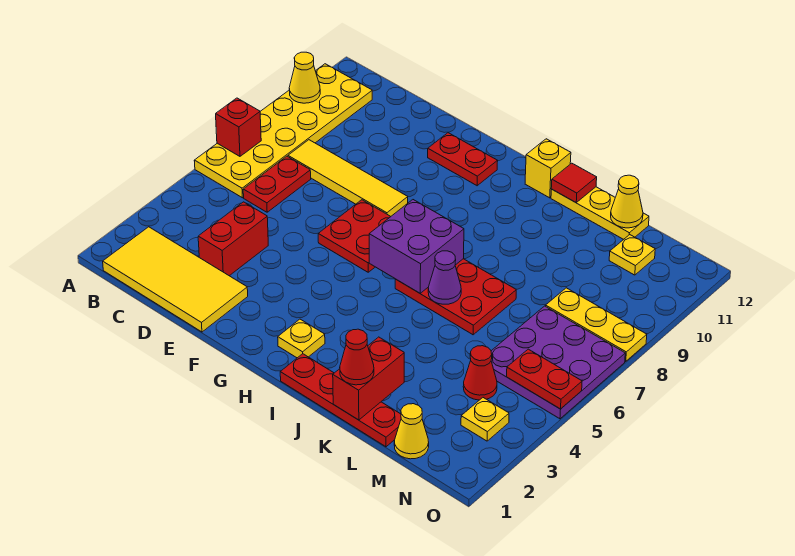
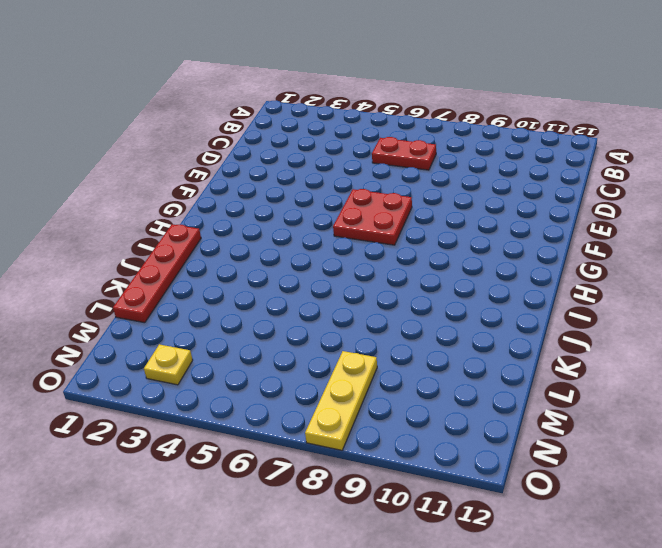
none -> yellow plate A6:B11 level 1
none -> yellow tile B1:E2 level 1
none -> yellow tile C8:F8 level 1

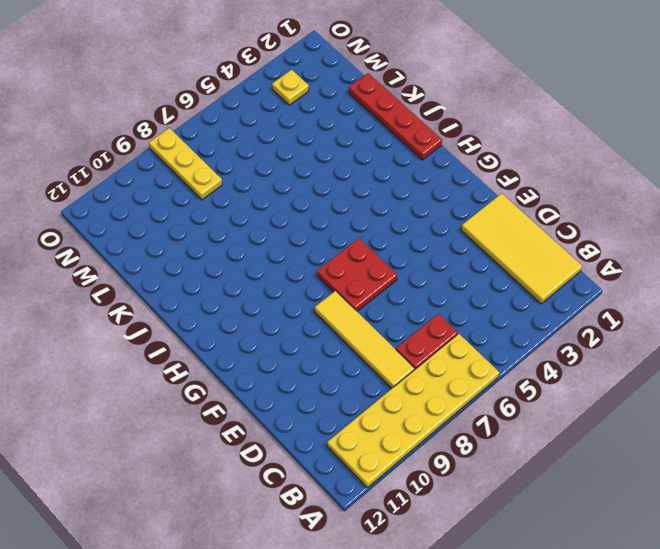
none -> red brick D3:D4 level 1
none -> red plate F11:G11 level 1
none -> yellow plate H2 level 1

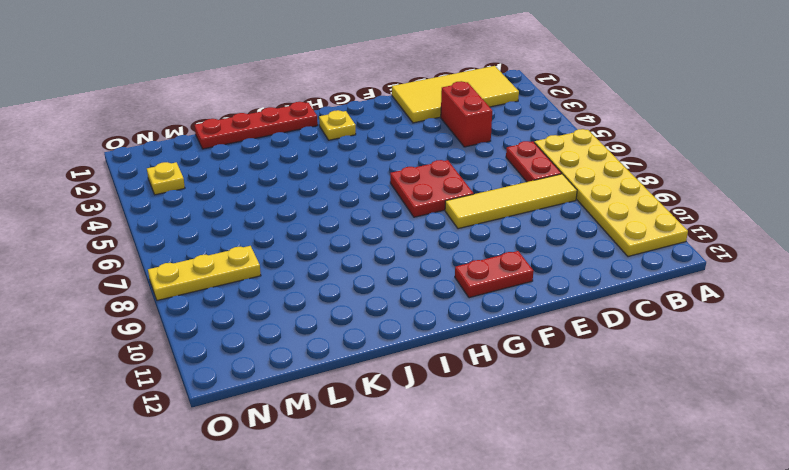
none -> red plate I6:K7 level 1
none -> yellow brick I12 level 1
none -> yellow plate J12:L12 level 1

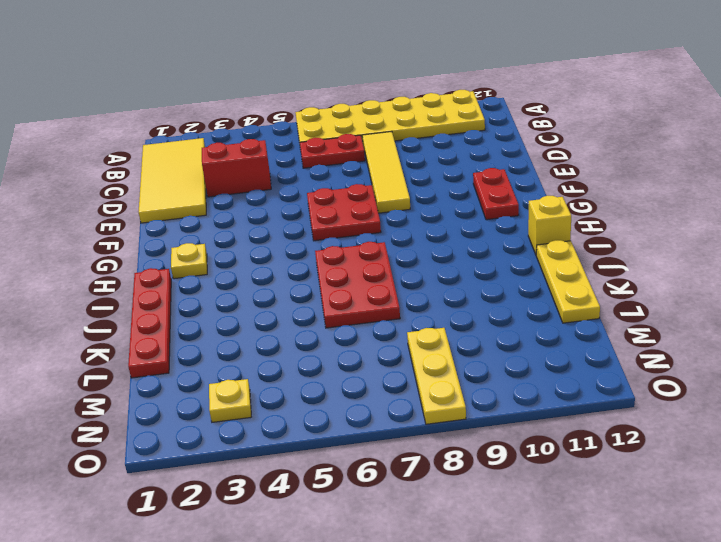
none -> yellow cone M1 level 1
none -> red cone M4 level 1
none -> purple plate M5:O7 level 1

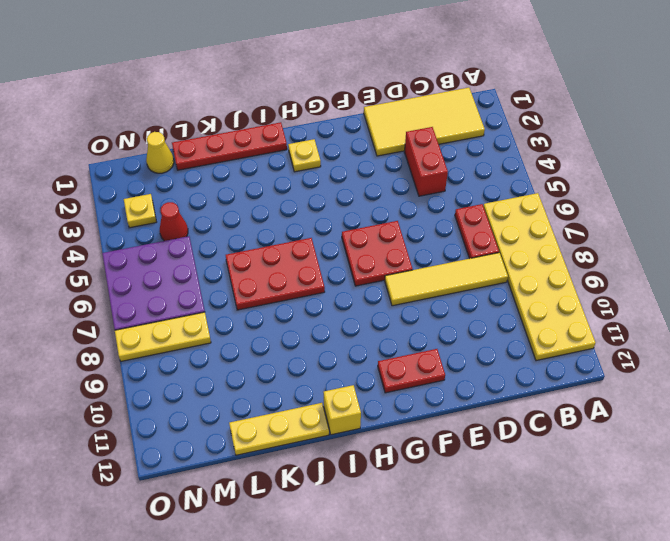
none -> yellow plate M11 level 1
none -> red brick A7 level 2
none -> yellow cone A10 level 2

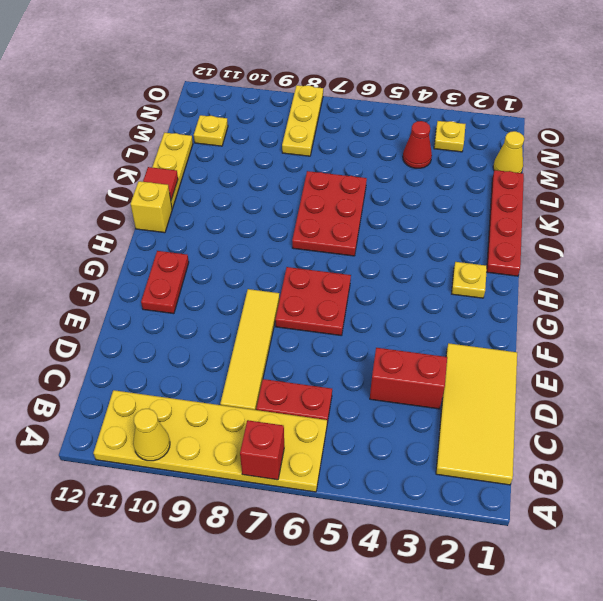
none -> purple plate M5:O7 level 1
none -> purple brick H6:I7 level 2
none -> purple cone J6 level 2

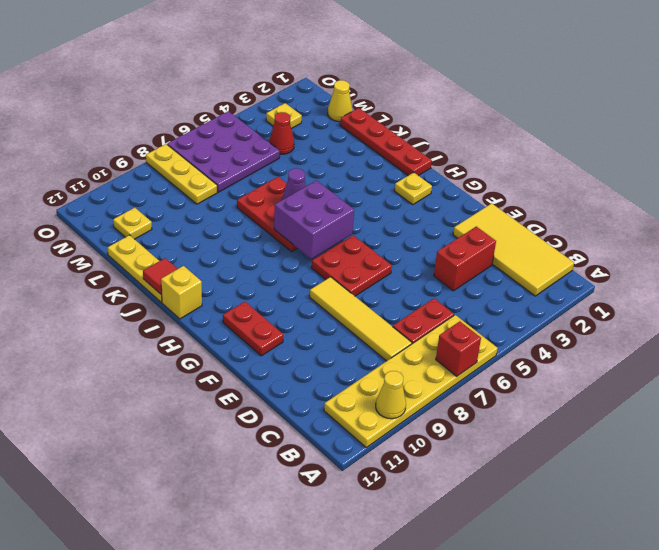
none -> red brick K1:K2 level 2
none -> yellow cone L12 level 2
none -> red plate N5:O5 level 2

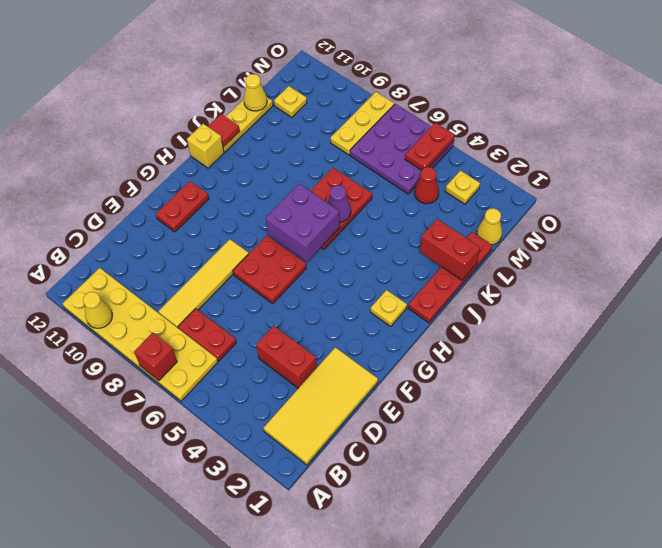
none -> red cone K1 level 3

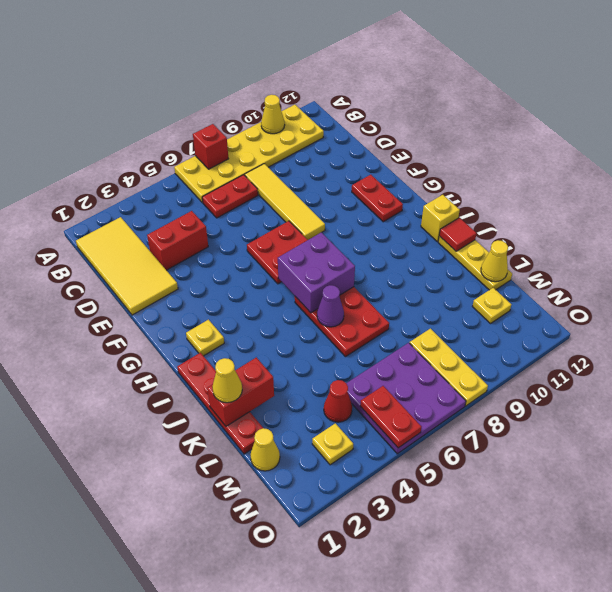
yellow cone K1 level 3 -> red cone K1 level 3

